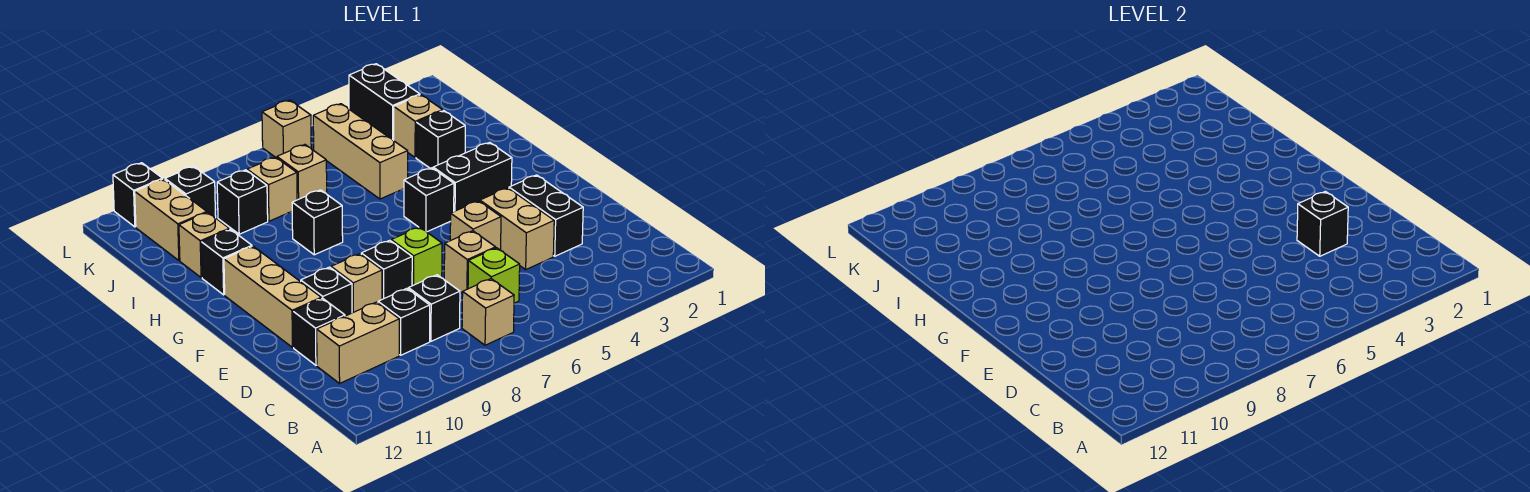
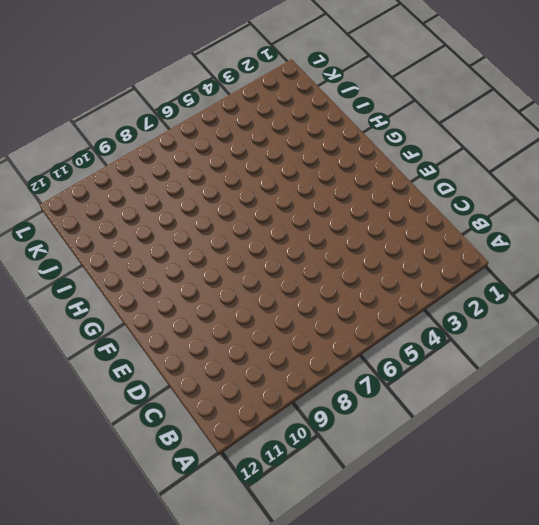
none -> tan brick B7 level 1
none -> lime brick C6 level 1
none -> black brick C8 level 1
none -> black brick C9 level 1

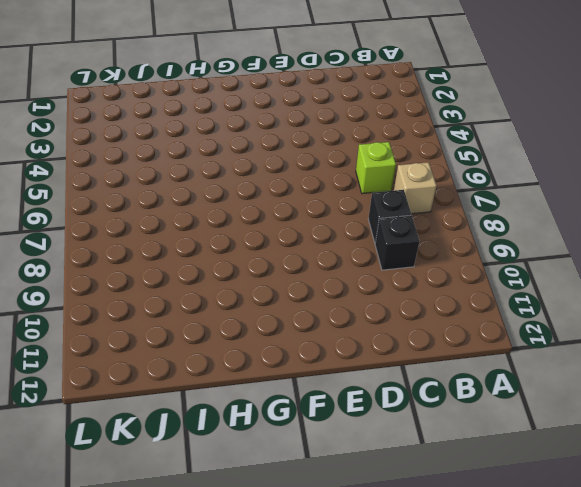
none -> tan brick C10:C11 level 1
none -> black brick D3:E3 level 1
none -> tan brick D4:E4 level 1
none -> tan brick D6 level 1

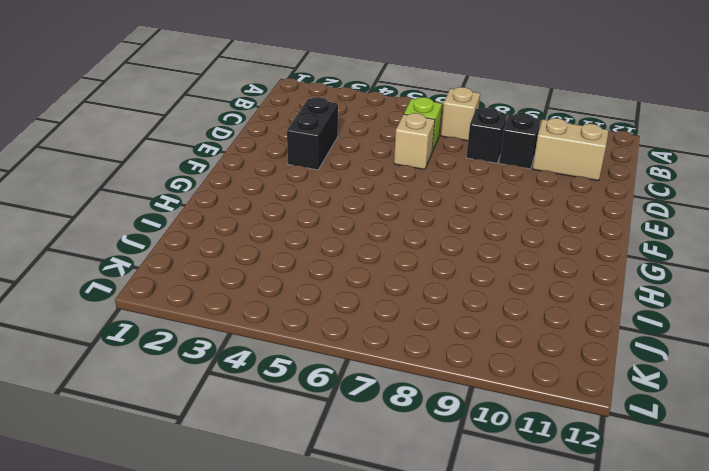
none -> tan brick D4:E4 level 1
none -> black brick D11 level 1
none -> tan brick E5 level 1
none -> lime brick E7 level 1

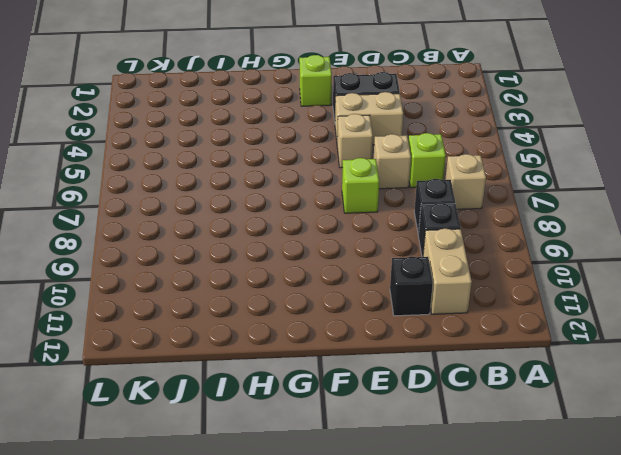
lime brick F2 level 1 -> none
none -> black brick E8 level 1
none -> tan brick E9 level 1
none -> black brick E10 level 1
none -> tan brick E11:G11 level 1

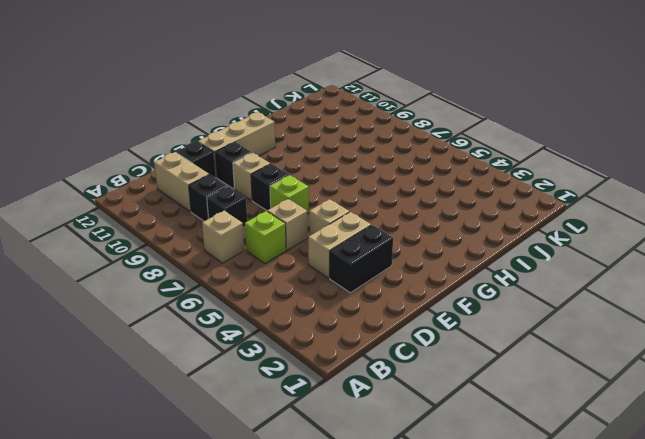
none -> black brick G3:G4 level 1
none -> black brick G5 level 1
none -> black brick H8 level 1
none -> black brick H11 level 1

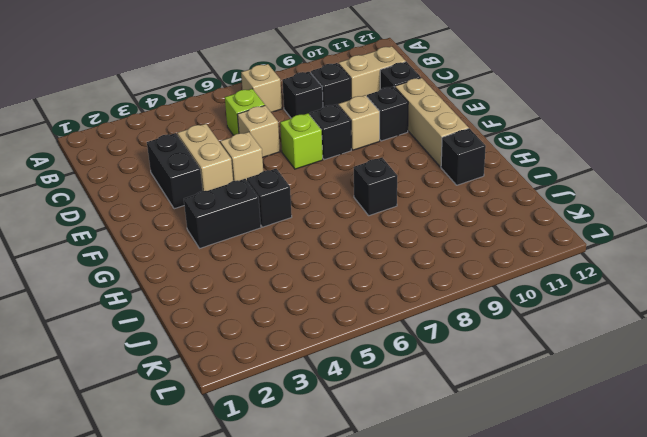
none -> black brick I3 level 1
none -> tan brick I5:K5 level 1
none -> tan brick I11 level 1
none -> tan brick J3 level 1

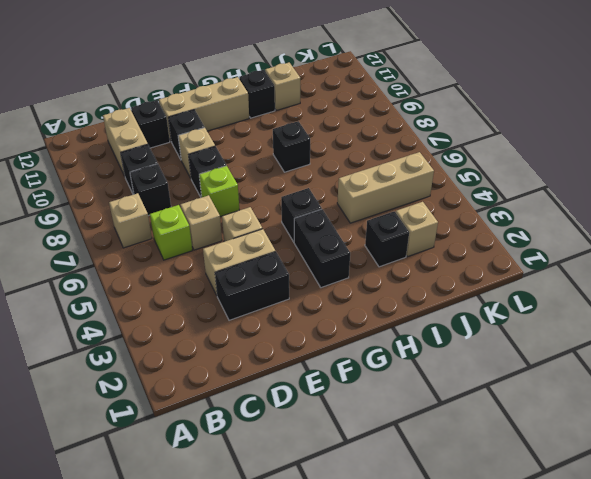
none -> tan brick J7 level 1
none -> tan brick J8 level 1
none -> black brick J9 level 1
none -> tan brick J11:K11 level 1

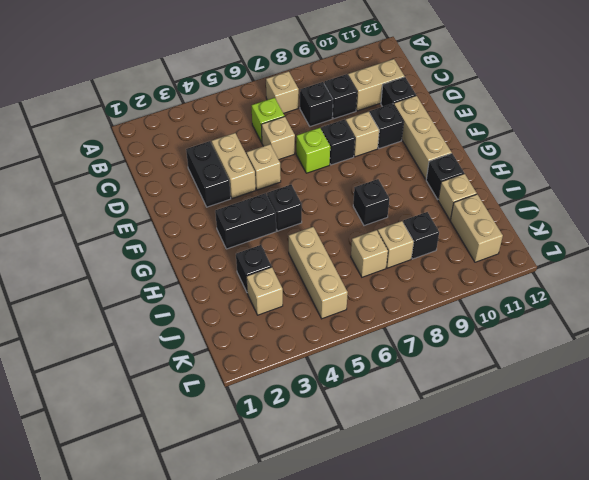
none -> black brick K3:L3 level 1
none -> black brick K10 level 1
none -> tan brick L6 level 1
none -> black brick L11 level 1

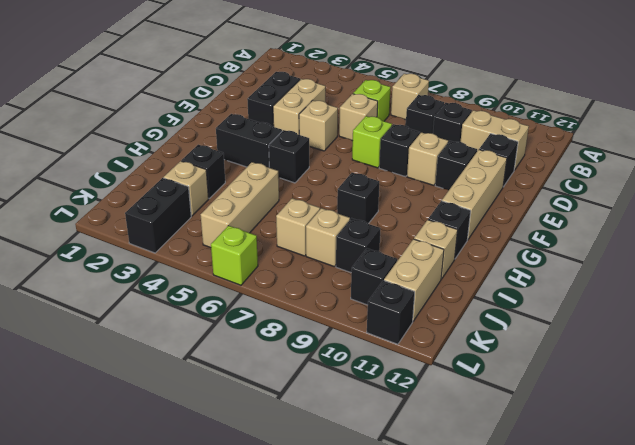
lime brick L6 level 1 -> tan brick L6 level 1
none -> black brick D3 level 2

